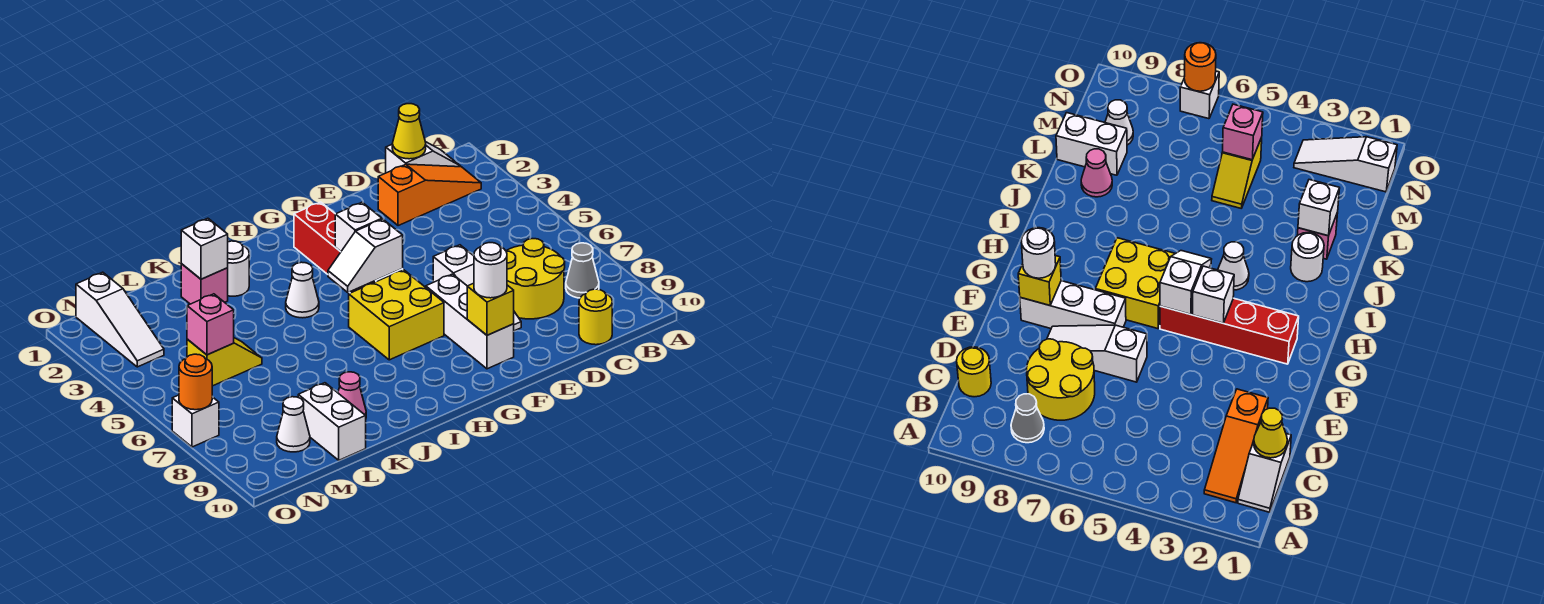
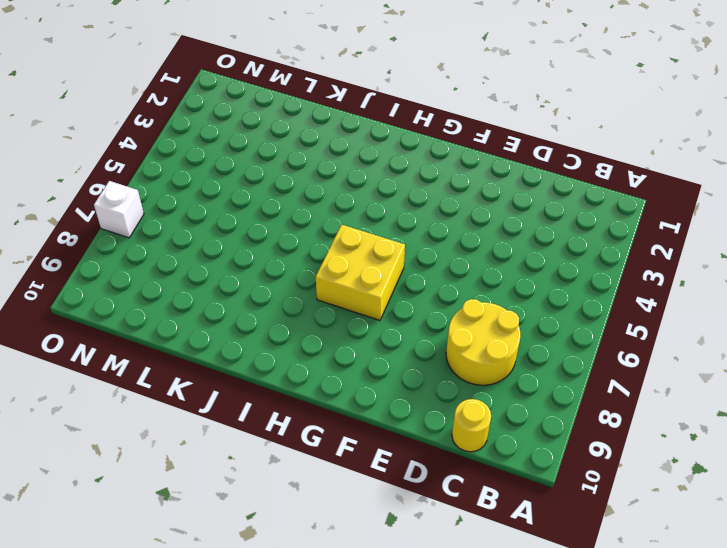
none -> white slope B1:C1 level 1 top C
none -> orange slope B2:D2 level 1 top D
none -> grey cone B8 level 1

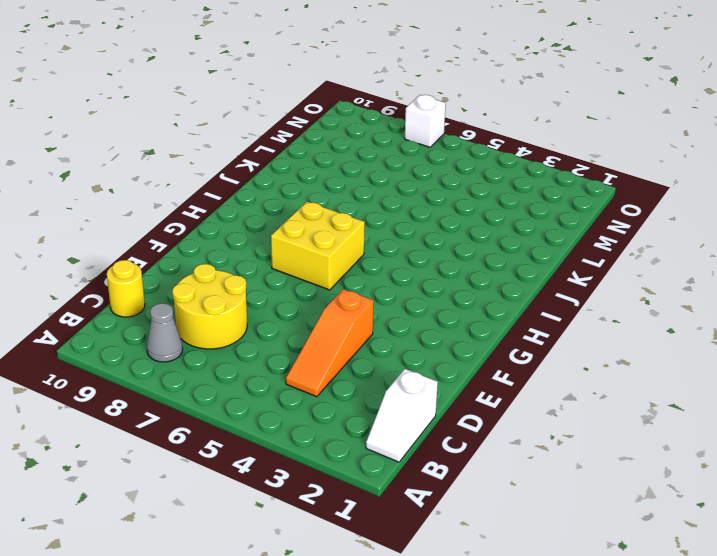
orange slope C4:E4 level 1 top E -> orange slope B2:D2 level 1 top D
none -> white slope E6:E8 level 1 top 6
none -> white brick F7:F9 level 1
none -> red brick G2:G5 level 1

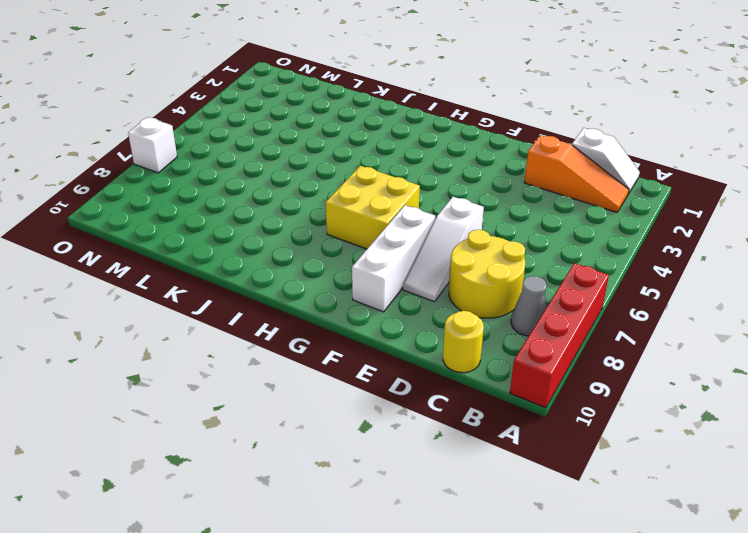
red brick A7:A10 level 1 -> red brick G2:G5 level 1
none -> white cone I4 level 1
none -> white round brick J2 level 1
none -> pink brick K2 level 1

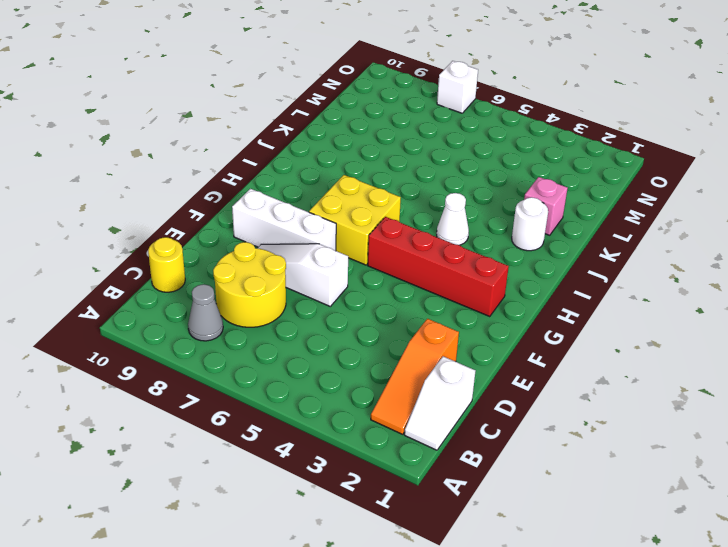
none -> pink cone K9 level 1
none -> yellow slope L5:M5 level 1 top M
none -> white brick L9:L10 level 1

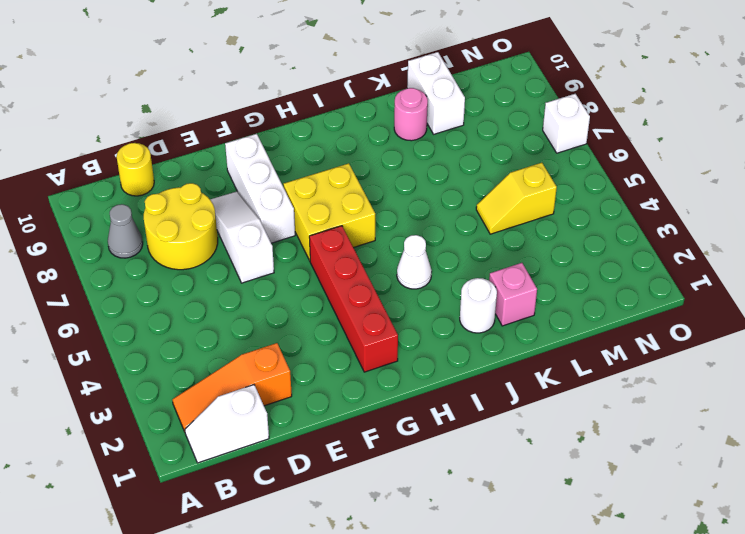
pink round brick K9 level 1 -> pink cone K9 level 1
none -> white cone M9 level 1
none -> white slope N1:N3 level 1 top 1
none -> yellow cone C1 level 2

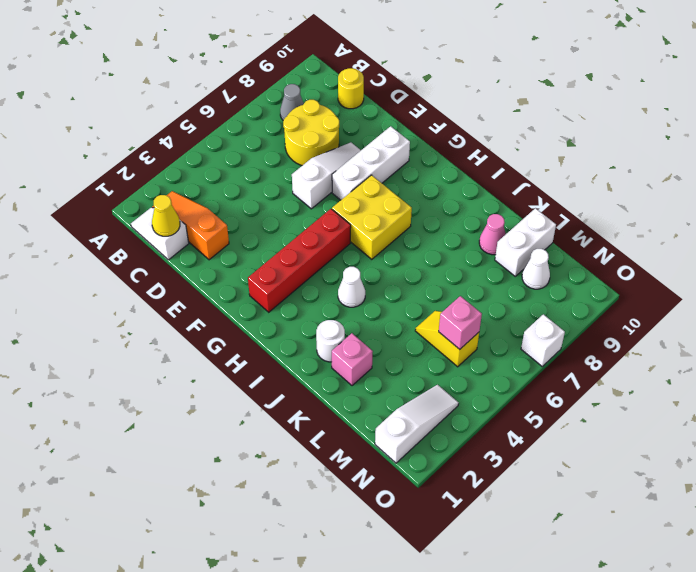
none -> yellow brick F9 level 2
none -> white brick G4 level 2
none -> white slope G5:H5 level 2 top G

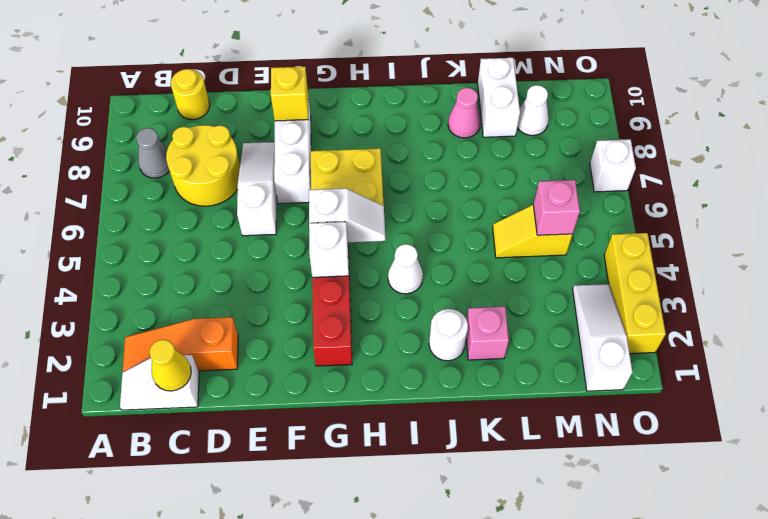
yellow brick O2:O4 level 1 -> none
none -> white brick K2 level 2
none -> orange round brick O7 level 2
none -> white round brick F9 level 3

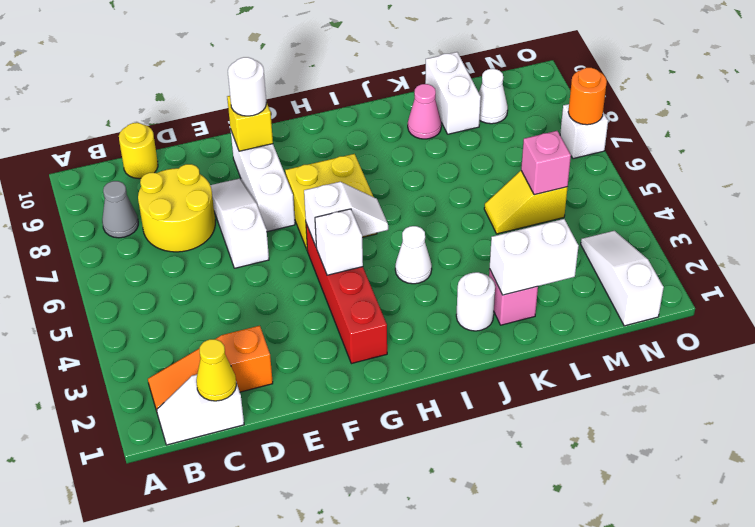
white brick K2:L2 level 2 -> white brick K2 level 2

